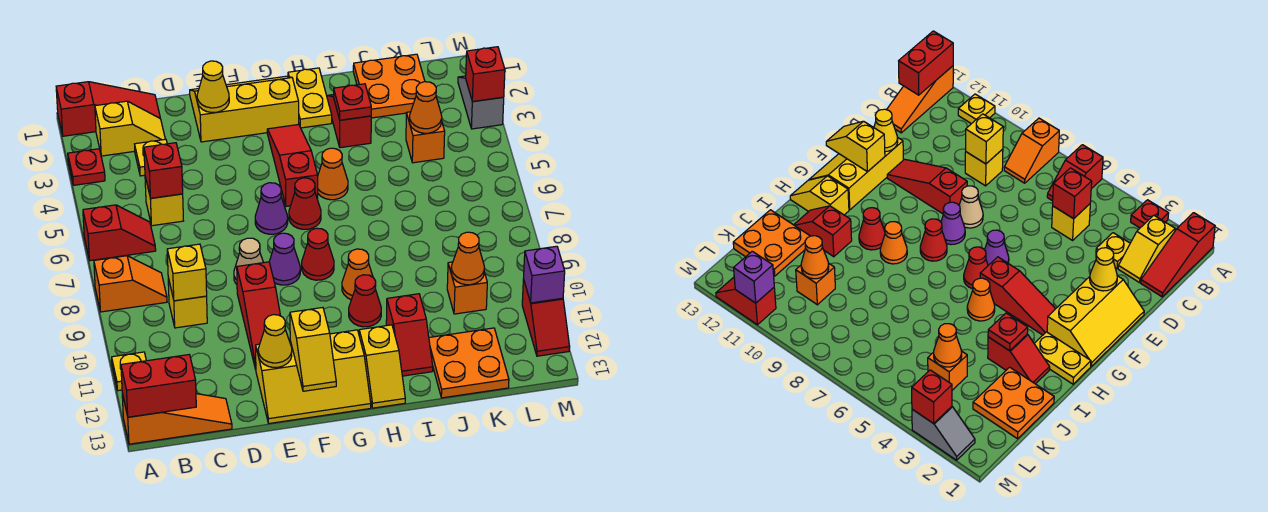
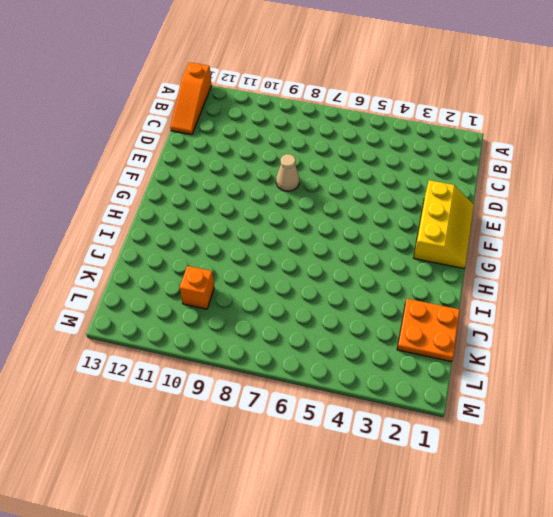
none -> red slope A1:C1 level 1 top A
none -> red plate A3 level 1
none -> red slope A6:B6 level 1 top A
none -> orange slope A8:B8 level 1 top A

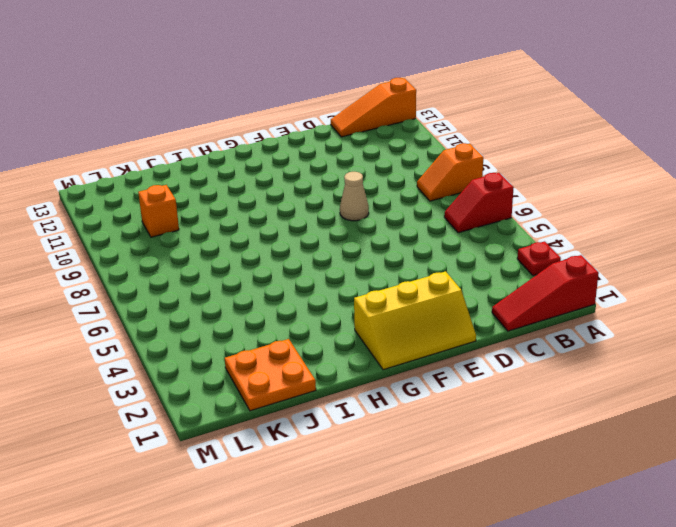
none -> yellow plate A11 level 1
none -> yellow slope B2:C2 level 1 top B
none -> yellow plate C3 level 1
none -> yellow brick C5 level 1

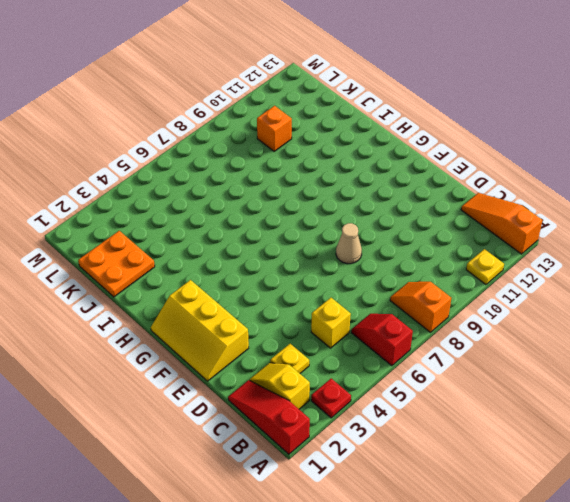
none -> yellow brick C9 level 1
none -> red slope E9:E11 level 1 top 9
none -> yellow slope E12:G13 level 1 top 12
none -> purple cone F6 level 1

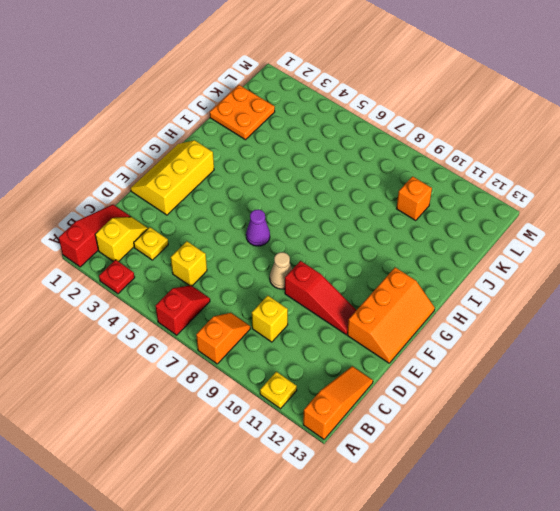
orange slope E12:G13 level 1 top 12 -> yellow slope E12:G13 level 1 top 12
none -> purple cone F8 level 1
none -> red slope G3:G5 level 1 top 5
none -> red cone G6 level 1
none -> red cone G8 level 1

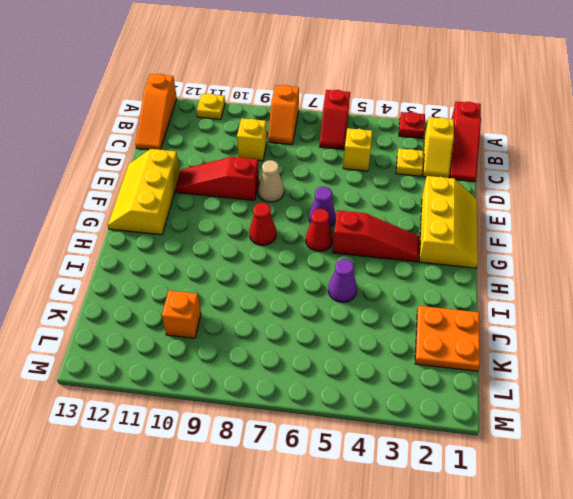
purple cone I5 level 1 -> purple cone F8 level 1
none -> yellow plate H1:H2 level 1
none -> orange cone H5 level 1
none -> orange cone H9 level 1
none -> red cone H10 level 1

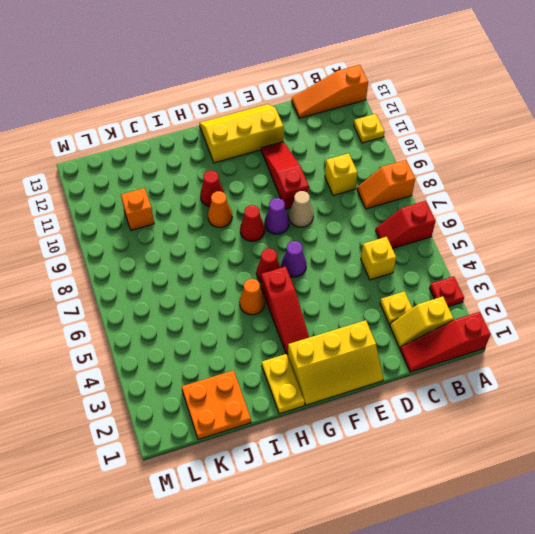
none -> yellow slope H12:H13 level 1 top 12
none -> red slope I2:I3 level 1 top 3
none -> red slope I11:I12 level 1 top 11
none -> orange plate J12:K13 level 1

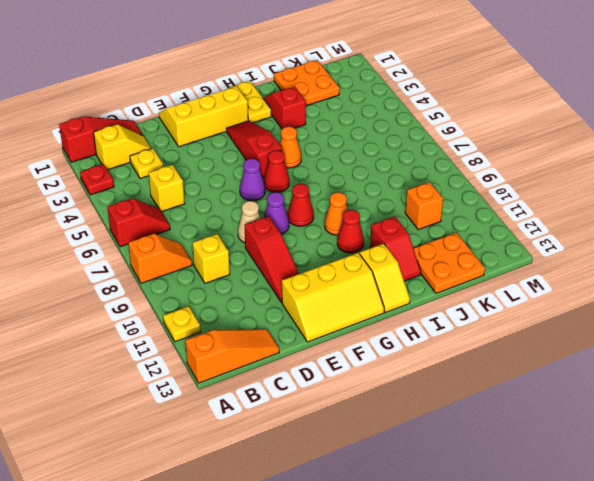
none -> orange brick K4 level 1
none -> grey slope M2:M3 level 1 top 3
none -> red slope M11:M12 level 1 top 11
none -> red brick A13:B13 level 2

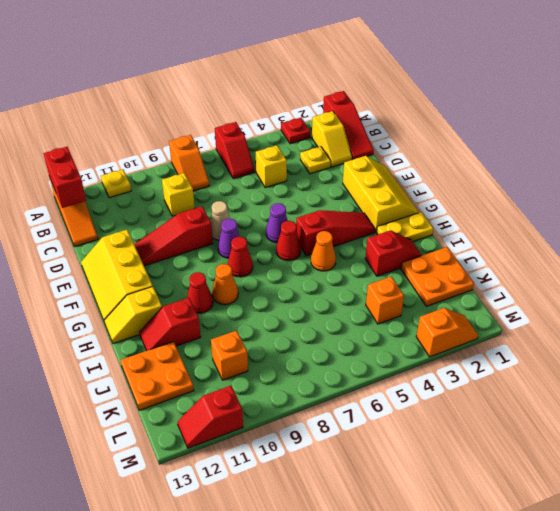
orange slope M2:M3 level 1 top 3 -> grey slope M2:M3 level 1 top 3
none -> red brick C5 level 2
none -> yellow brick C9 level 2
none -> yellow cone E2 level 2
none -> yellow cone E12 level 2

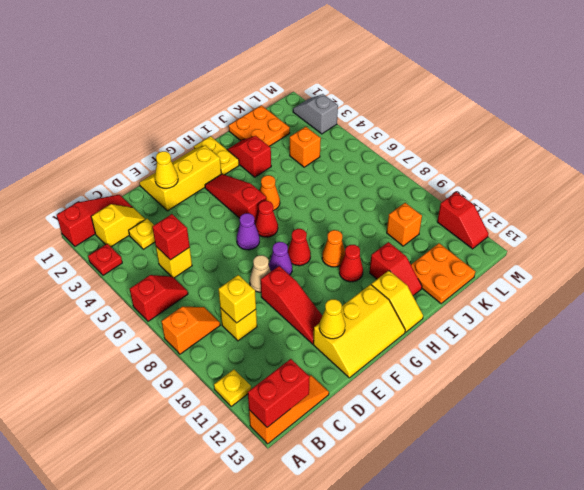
none -> yellow slope F12:F13 level 2 top 12
none -> red plate I3 level 2
none -> orange cone K4 level 2
none -> orange cone K10 level 2

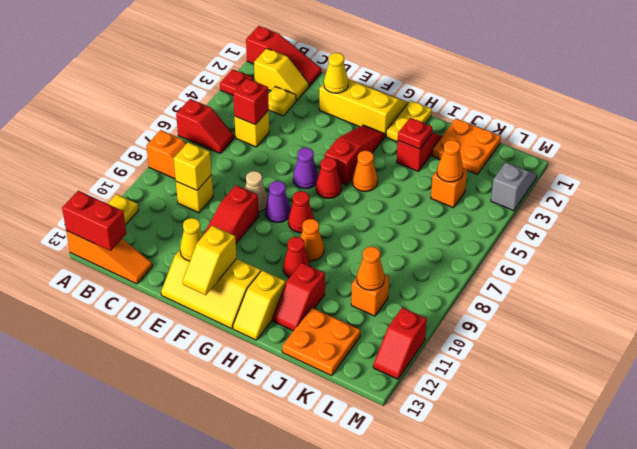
none -> red brick M3 level 2
none -> purple brick M11 level 2

